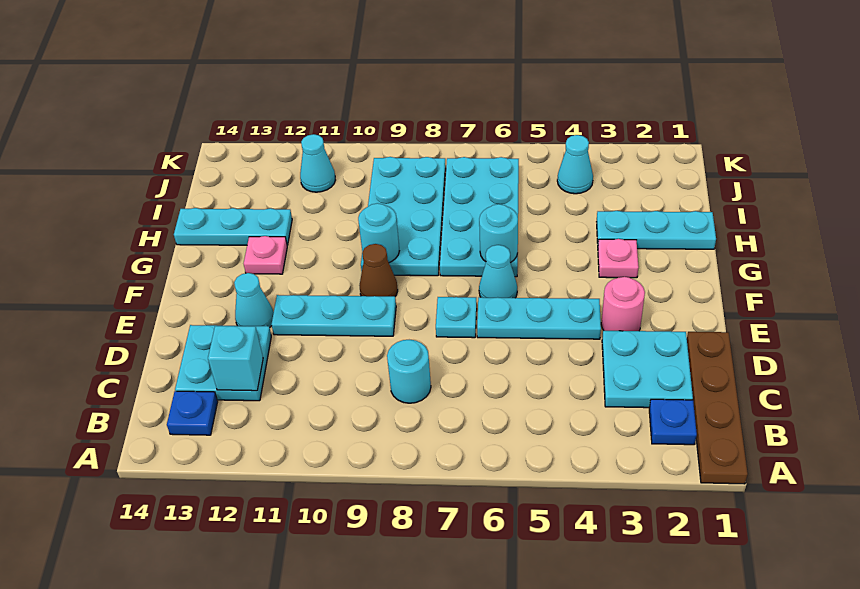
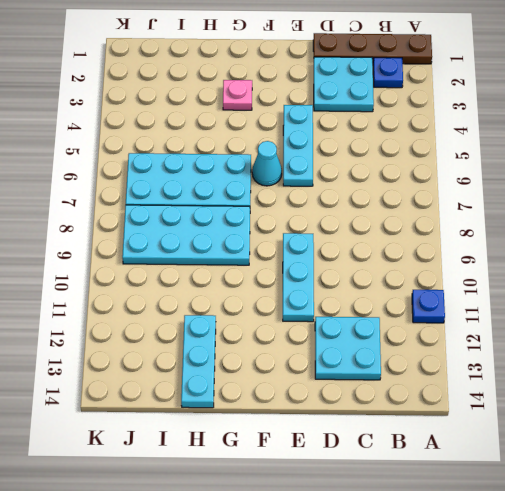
blue plate A11 level 1 -> blue plate B13 level 1
none -> cyan round brick C8 level 1
none -> pink round brick E3 level 1
none -> cyan plate E7 level 1

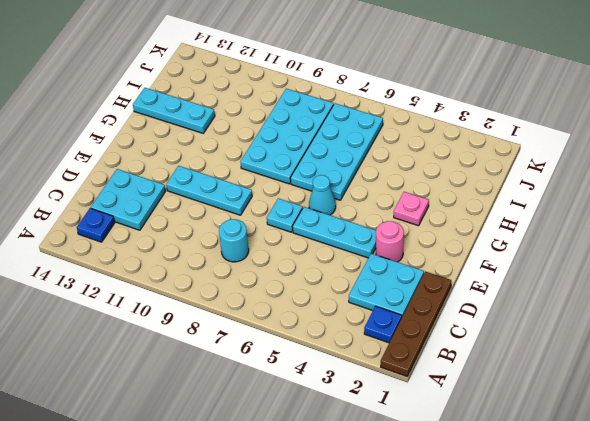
none -> cyan cone E12 level 1
none -> brown cone F9 level 1
none -> pink plate G12 level 1

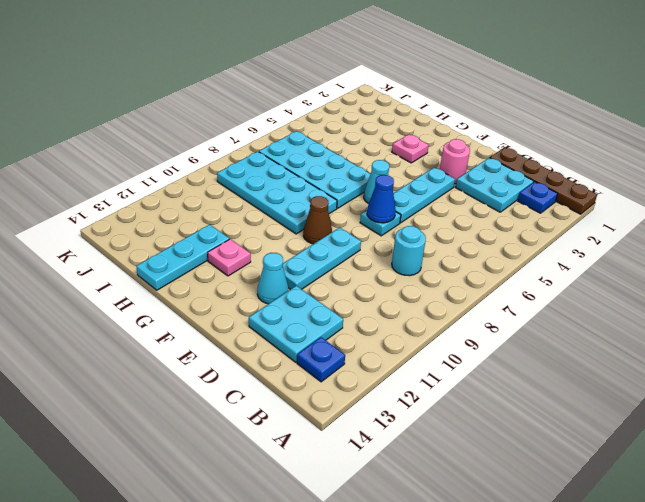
blue cone E7 level 2 -> none
none -> cyan plate H1:H3 level 1
none -> cyan cone J4 level 1
none -> cyan cone J11 level 1

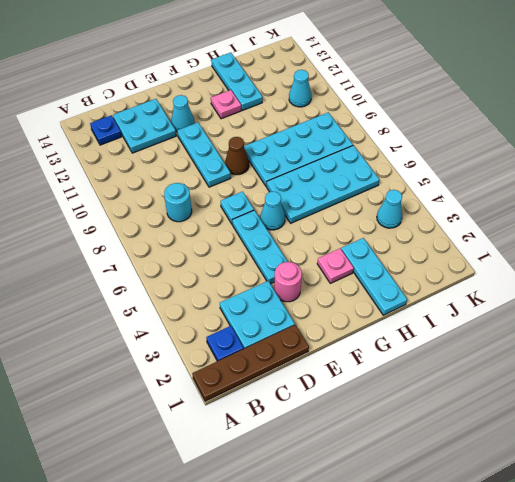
none -> cyan brick C12 level 2
none -> cyan round brick G6 level 2
none -> cyan round brick G9 level 2

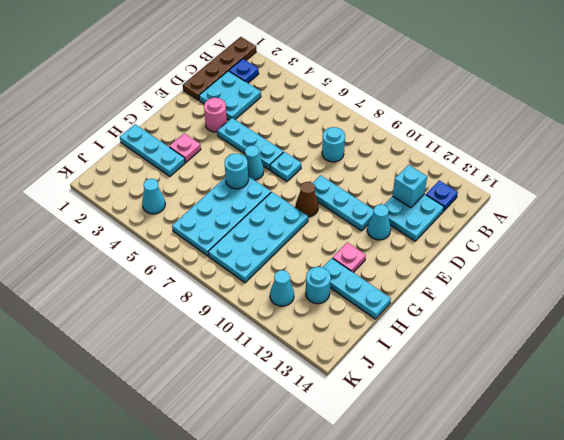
cyan round brick I12 level 1 -> cyan round brick G9 level 2

